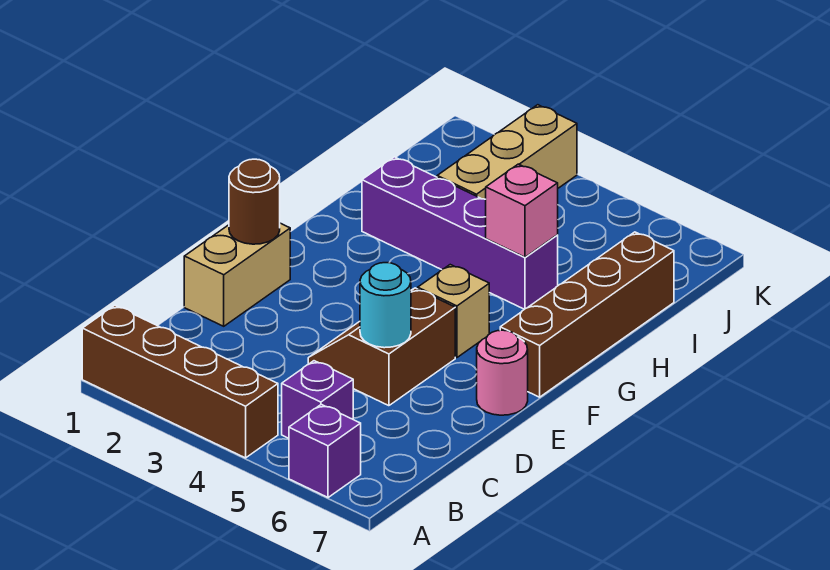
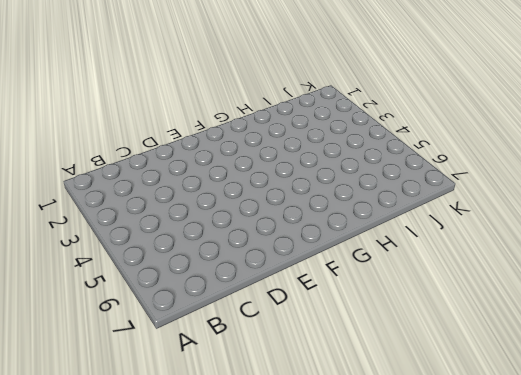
none -> brown brick A1:A4 level 1
none -> purple brick A6 level 1
none -> purple brick B5 level 1

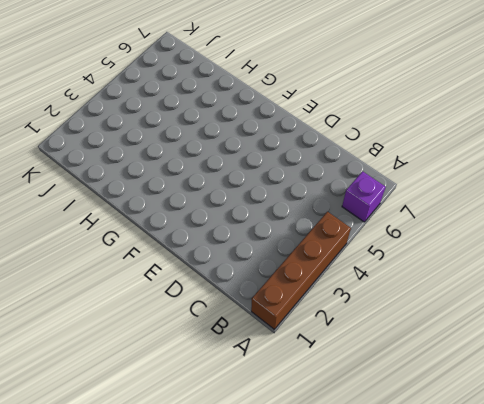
none -> purple brick B5 level 1
none -> tan brick D1:E1 level 1
none -> brown slope D4:E5 level 1 top 5

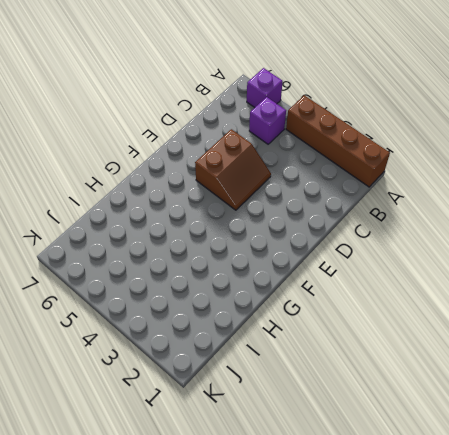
none -> tan brick D1:E1 level 1
none -> pink round brick E7 level 1
none -> tan brick F5 level 1

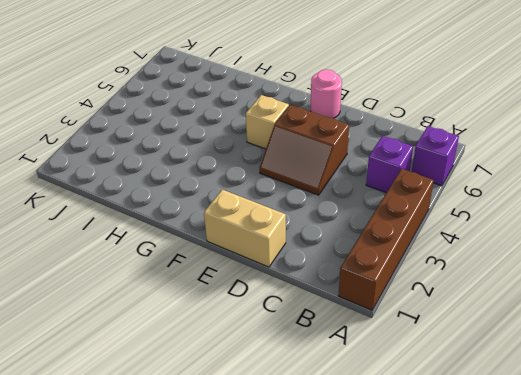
none -> brown brick F7:I7 level 1
none -> purple brick H2:H5 level 1
none -> tan brick I3:K3 level 1

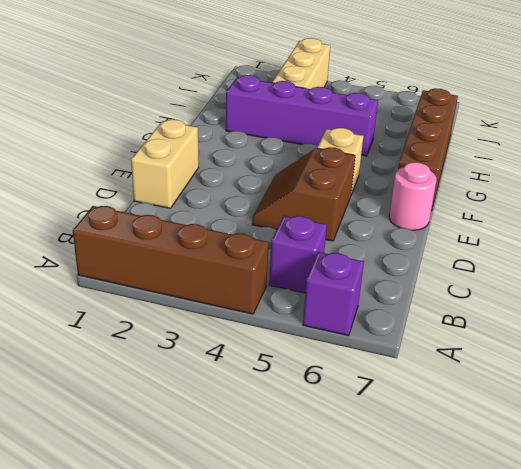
none -> cyan round brick D5 level 2
none -> brown round brick E1 level 2
none -> pink brick H5 level 2

